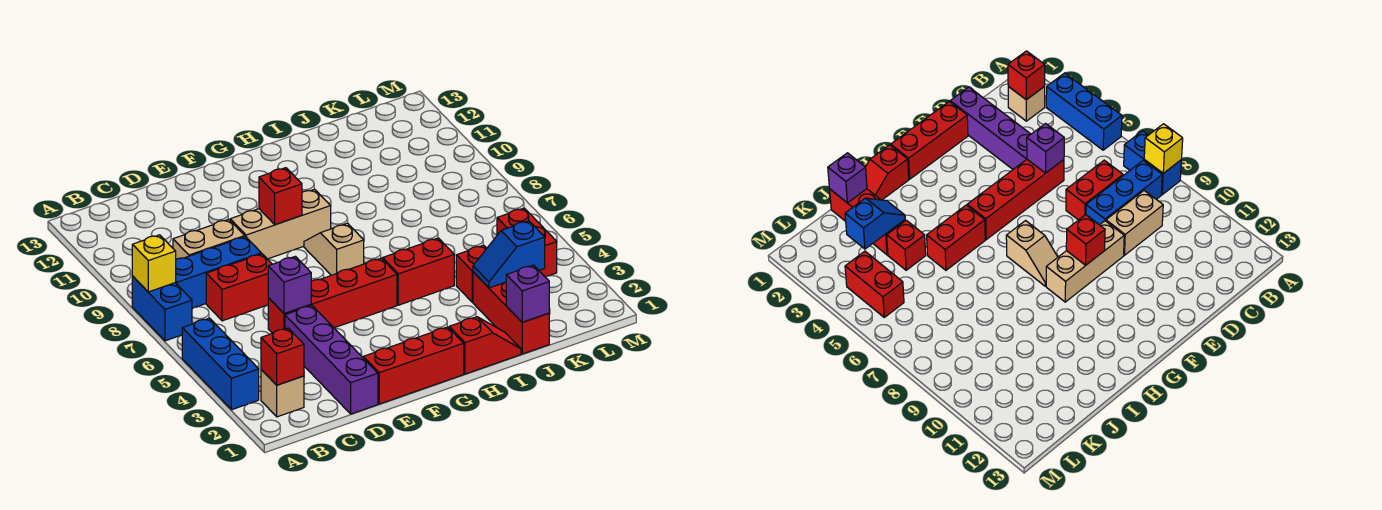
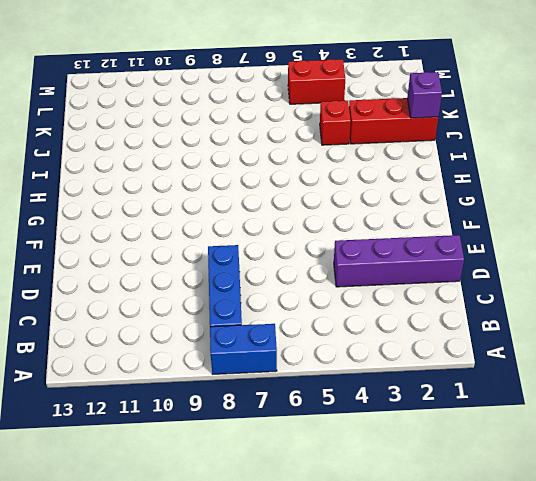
none -> blue brick A3:A5 level 1
none -> tan brick B2 level 1
none -> red brick C7:D7 level 1

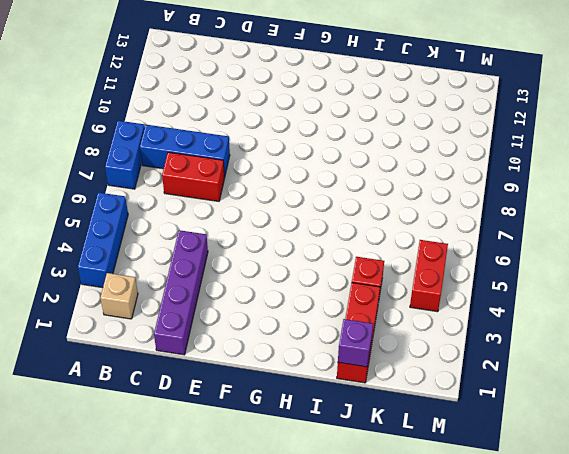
none -> tan brick C9:D9 level 1
none -> red brick D5:G5 level 1
none -> red brick E1:G1 level 1

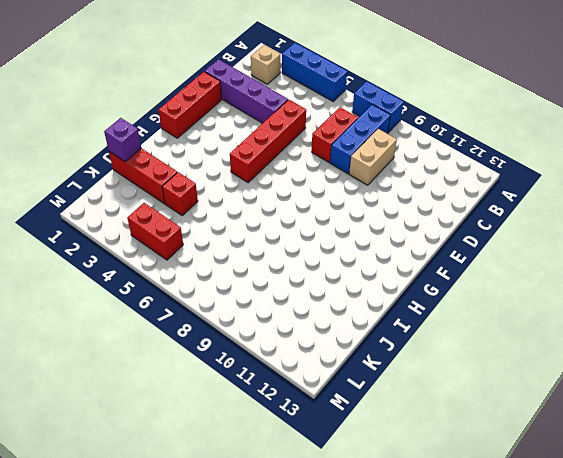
none -> tan brick E9:G9 level 1
none -> tan slope G7:G8 level 1 top 7
none -> red slope H1:I1 level 1 top H

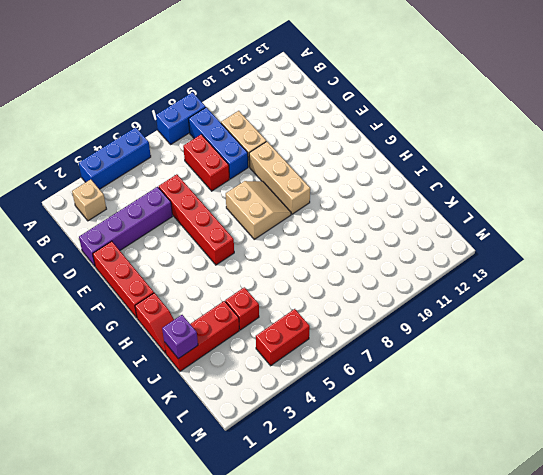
tan slope F7:G8 level 1 top 7 -> tan slope G7:G8 level 1 top 7
none -> red brick H5:I5 level 1
none -> yellow brick A8 level 2
none -> red brick B2 level 2

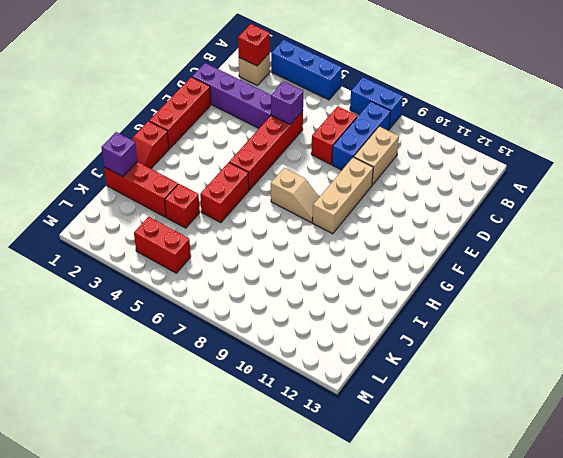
none -> yellow brick A8 level 2
none -> red brick F9 level 2
none -> blue slope J3:K3 level 2 top K

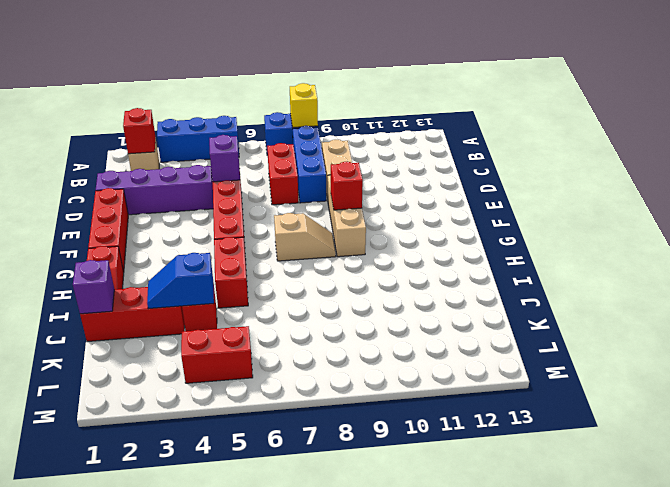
blue slope J3:J4 level 2 top 4 -> blue slope J3:K3 level 2 top K

